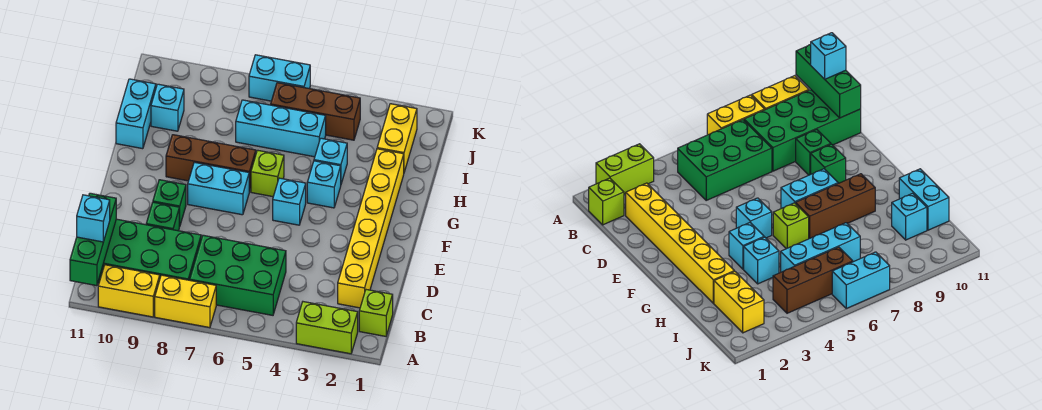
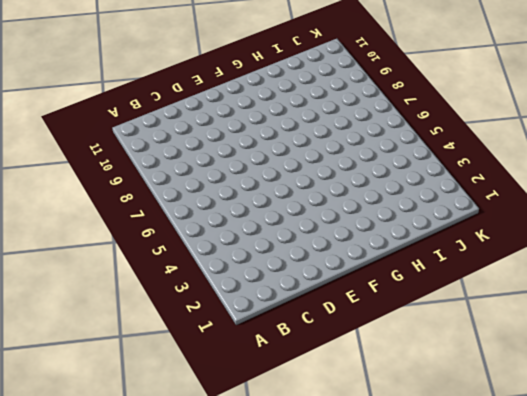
none -> lime brick A2:A3 level 1
none -> yellow brick A7:A8 level 1
none -> yellow brick A9:A10 level 1

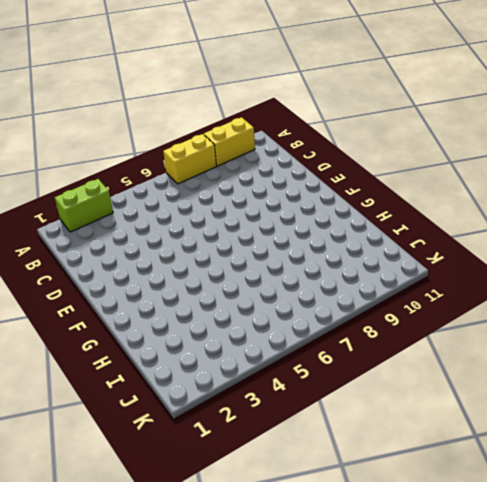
none -> lime brick B1 level 1
none -> green brick B5:C7 level 1
none -> green brick B8:C11 level 1

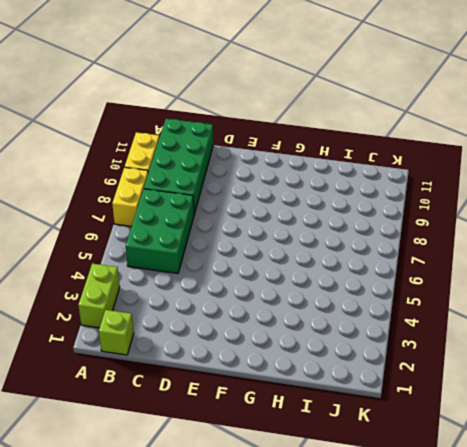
none -> yellow brick C2:H2 level 1
none -> green brick D9 level 1
none -> green brick E9 level 1

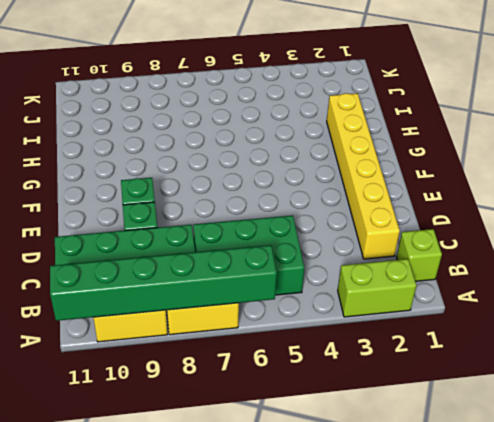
green brick A6:A11 level 2 -> green brick A11:C11 level 2
none -> cyan brick F5 level 1
none -> cyan brick F7:F8 level 1
none -> cyan brick G4 level 1

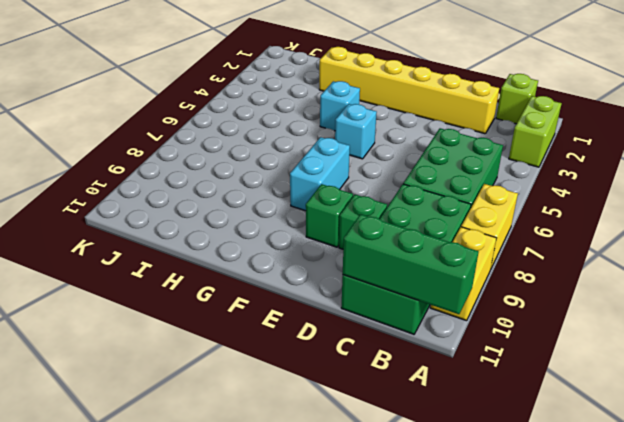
none -> lime brick G6 level 1
none -> brown brick G7:G9 level 1
none -> cyan brick H4 level 1

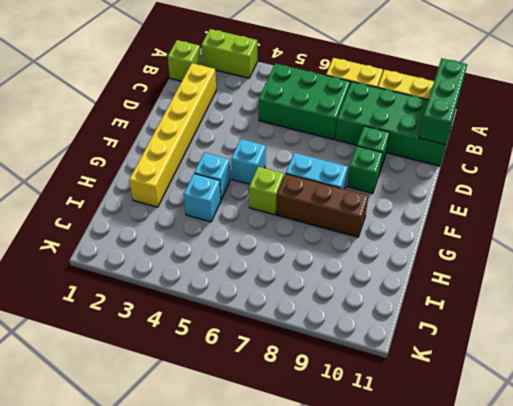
none -> cyan brick H11:I11 level 1
none -> yellow brick I2:J2 level 1
none -> cyan brick I5:I7 level 1

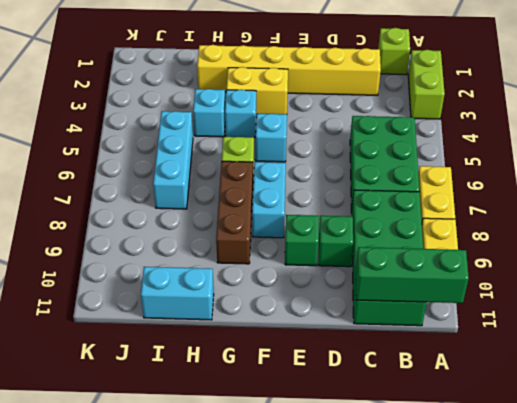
yellow brick F3:G3 level 1 -> yellow brick I2:J2 level 1
none -> cyan brick I10 level 1
none -> brown brick J4:J6 level 1
none -> cyan brick K6:K7 level 1

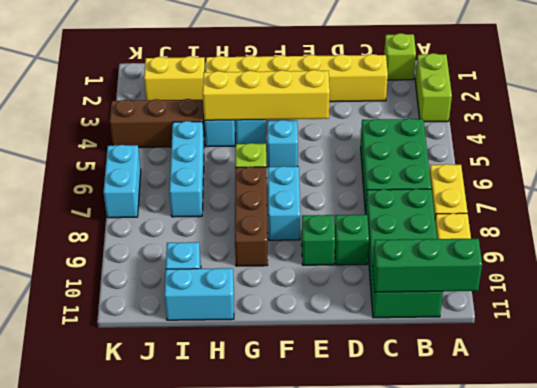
yellow brick E4:H4 level 2 -> none
brown brick I4:K4 level 1 -> brown brick J4:J6 level 1
none -> cyan brick B11 level 3

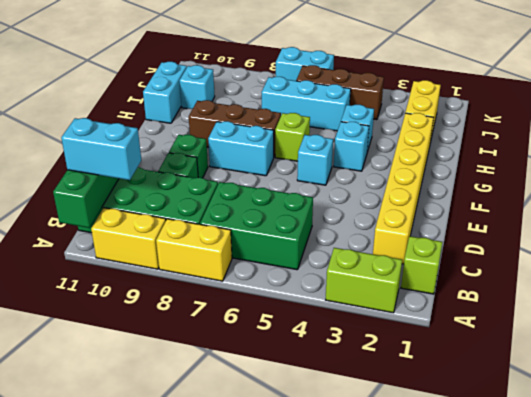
cyan brick B10:B11 level 3 -> cyan brick B11 level 3

